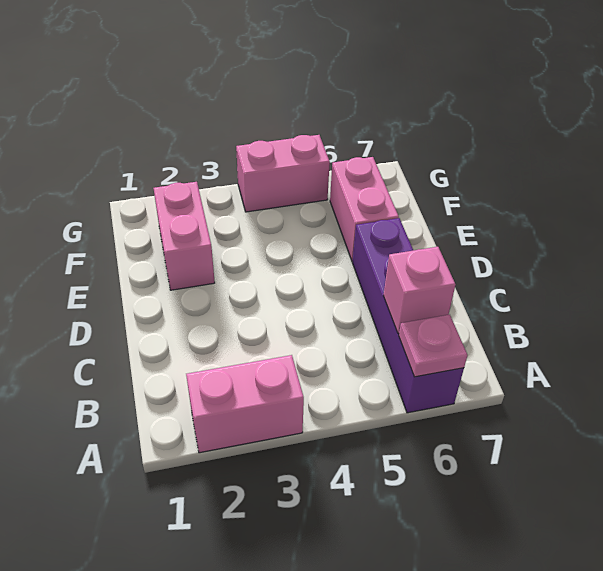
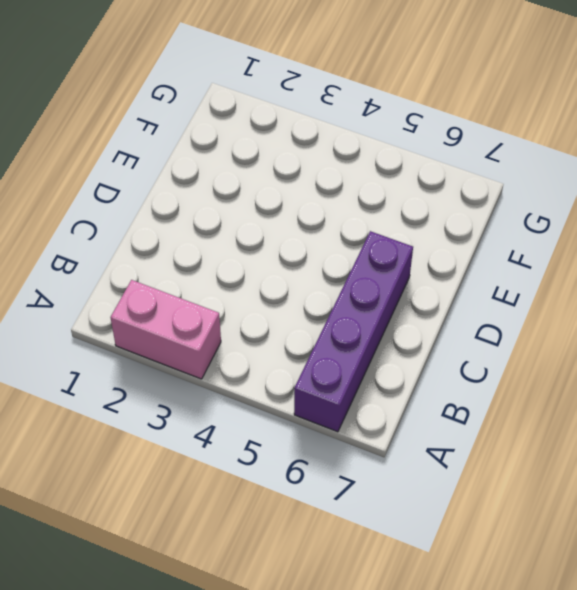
none -> pink brick E2:F2 level 1
none -> pink brick E6:F6 level 1

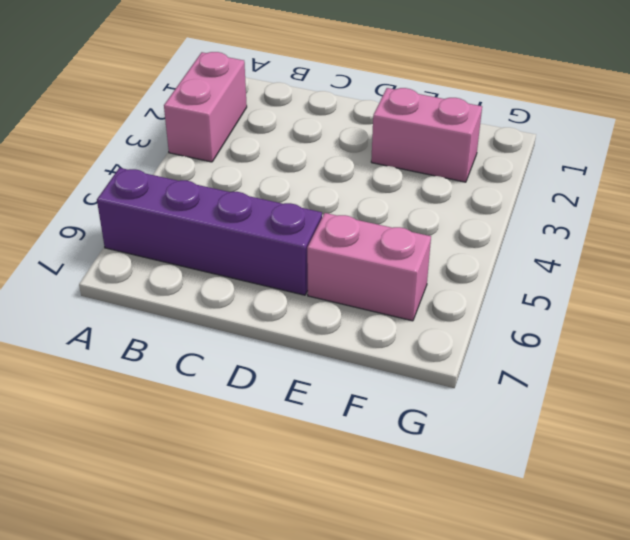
none -> pink brick G4:G5 level 1
none -> pink plate A6 level 2

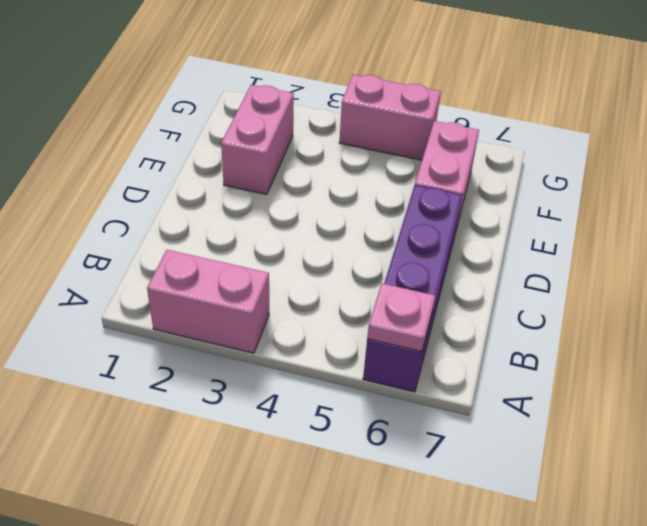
none -> pink brick B6 level 2

